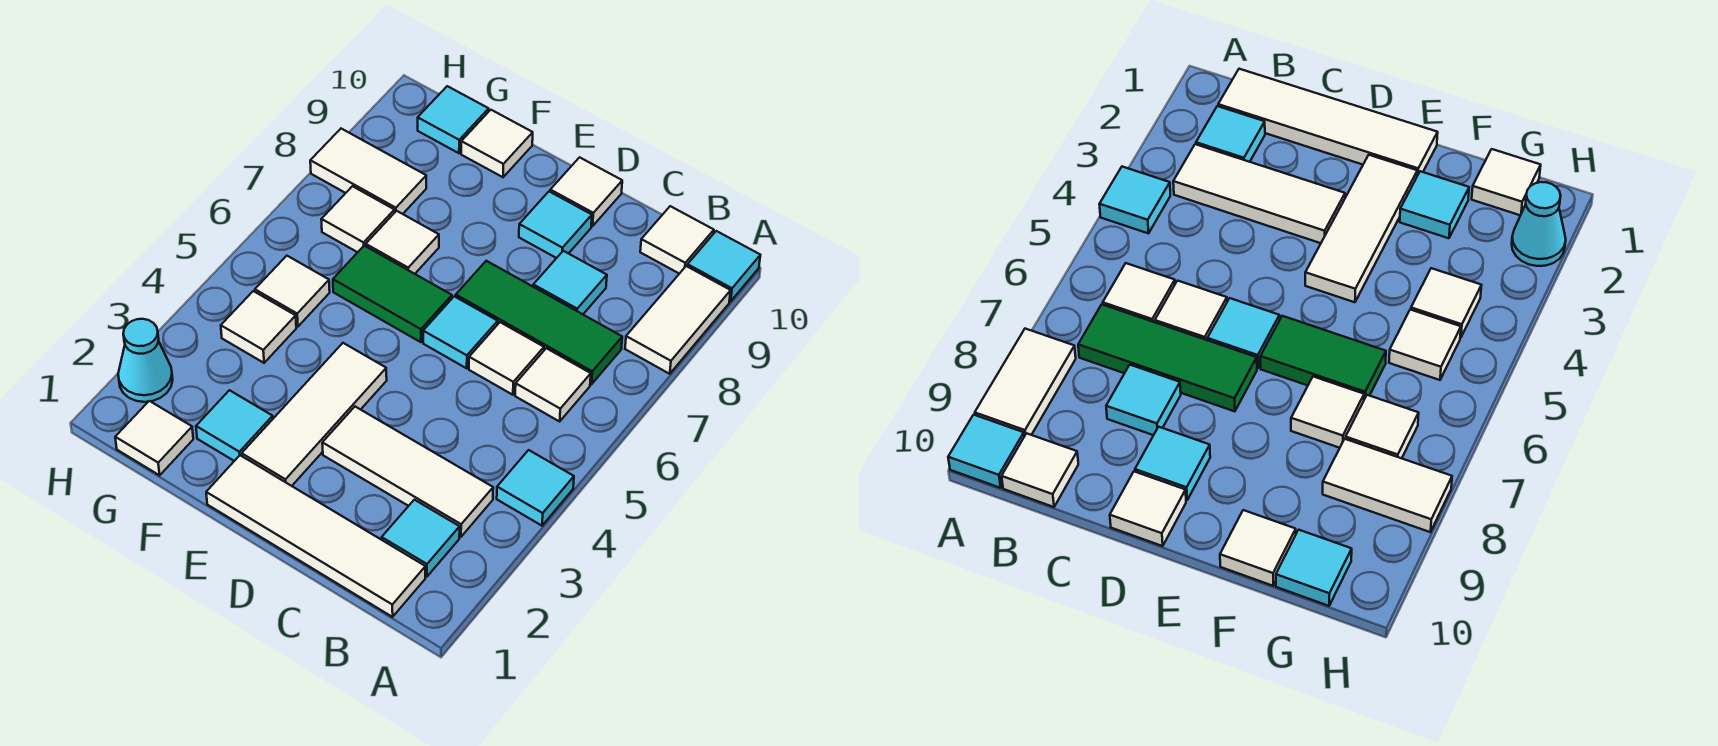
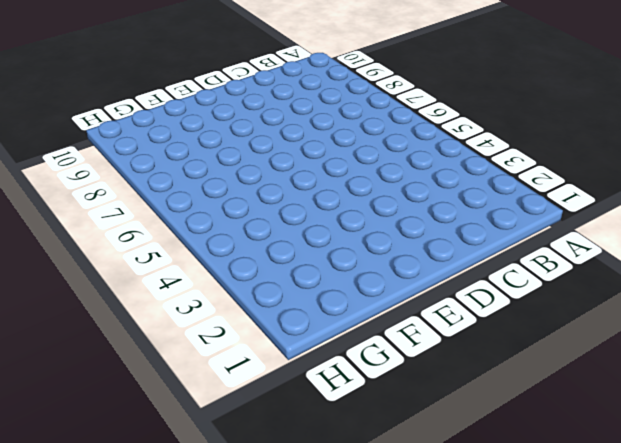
none -> cyan tile A4 level 1
none -> white tile A8:A9 level 1
none -> cyan tile A10 level 1

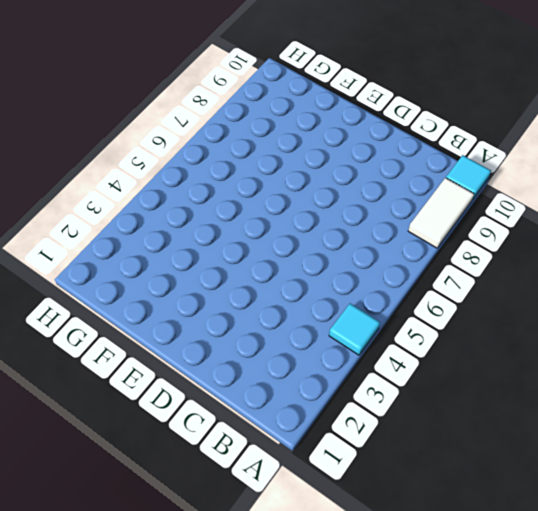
none -> white tile B1:E1 level 1
none -> cyan tile B2 level 1
none -> white tile B3:D3 level 1

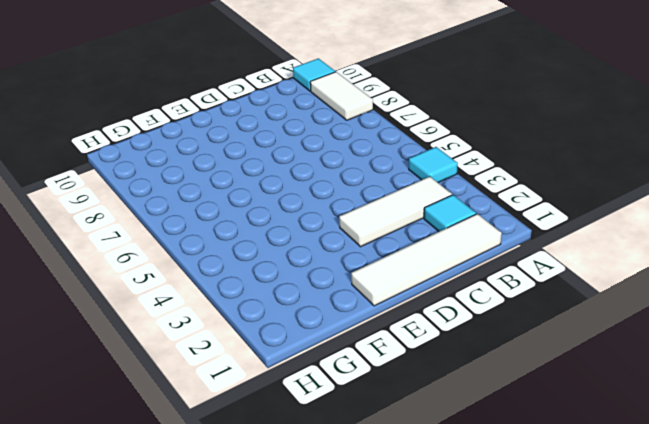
none -> white tile B6 level 1
none -> green tile B7:D7 level 1
none -> white tile B10 level 1

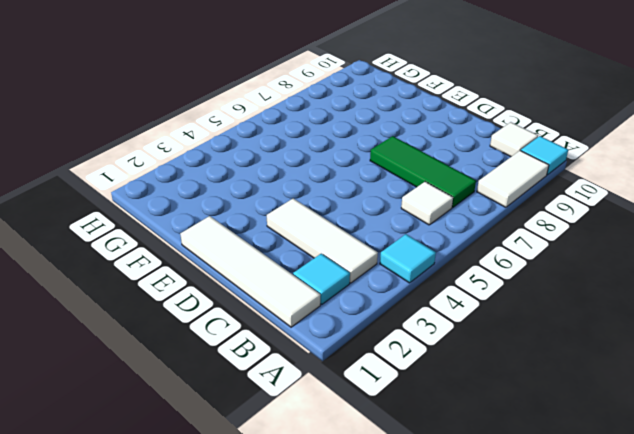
none -> white tile C6 level 1
none -> cyan tile C8 level 1
none -> cyan tile D6 level 1

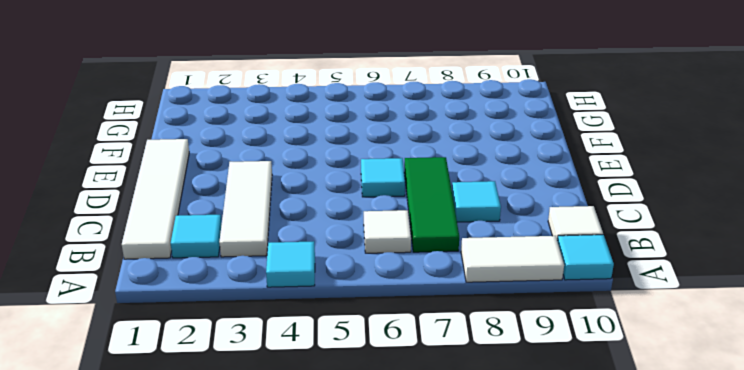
none -> white tile C6 level 1
none -> cyan tile D9 level 1
none -> white tile D10 level 1

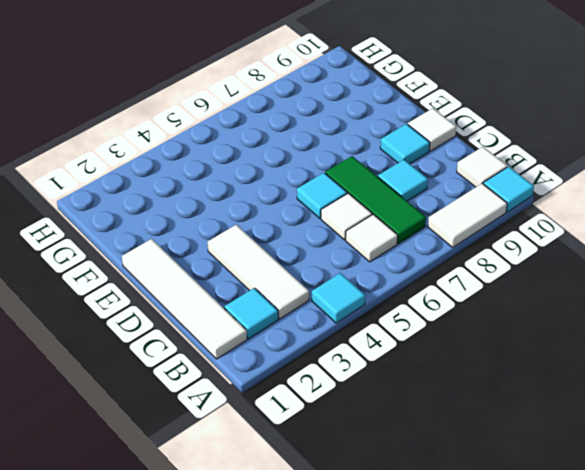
none -> white tile E2:E4 level 1
none -> green tile E6:F6 level 1
none -> cyan tile F2 level 1

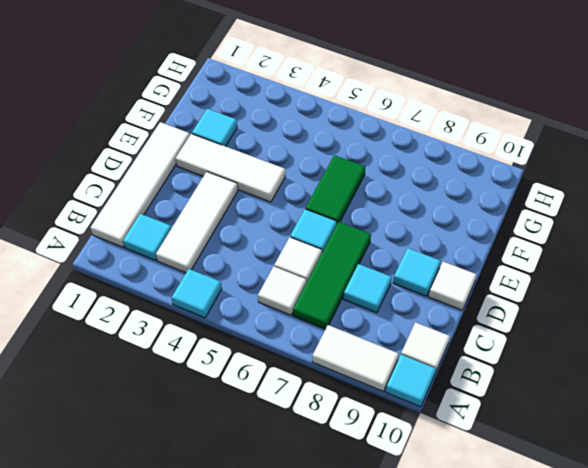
none -> white tile F7 level 1
none -> white tile F10 level 1
none -> white tile G1 level 1

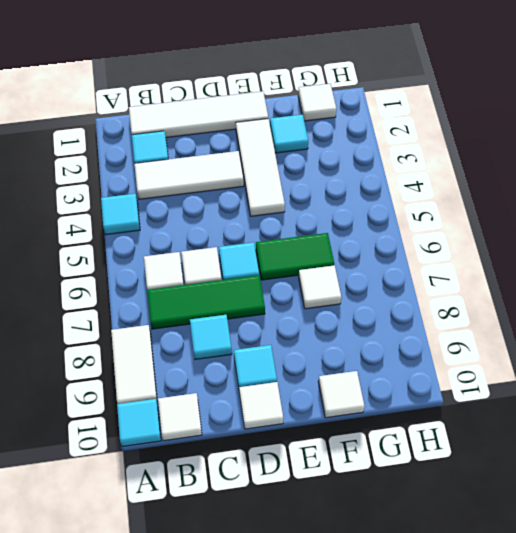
none -> white tile G4 level 1
none -> white tile G5 level 1
none -> white tile G7 level 1

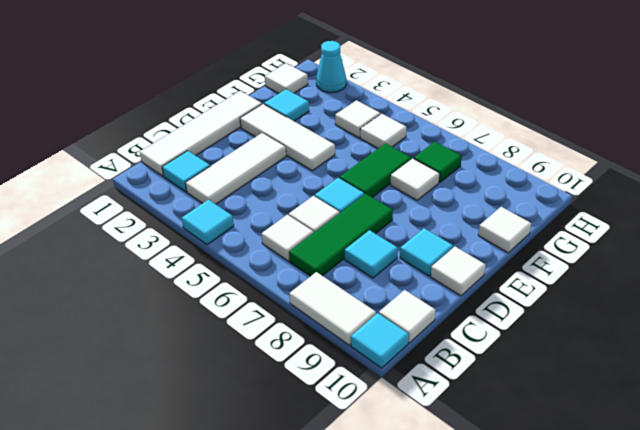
green tile G7 level 1 -> white tile G7 level 1
none -> white tile G8:H8 level 1
none -> cyan tile G10 level 1

